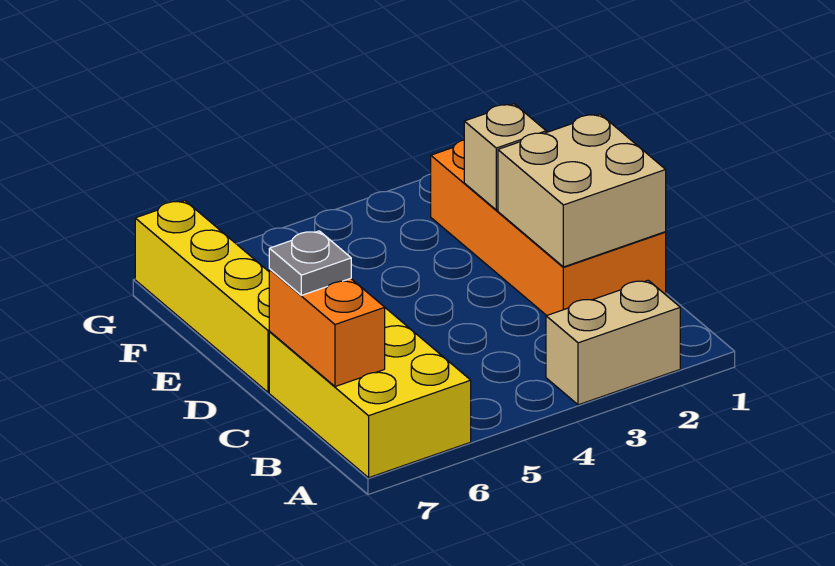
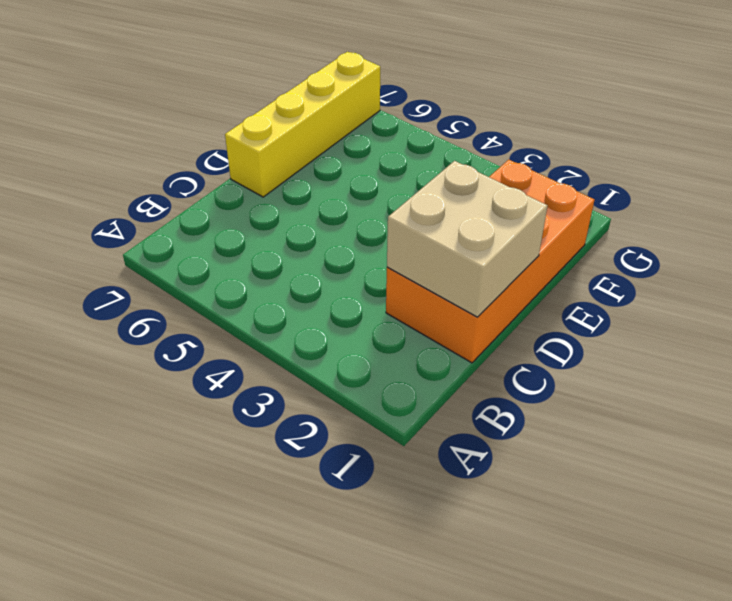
none -> tan brick A2:A3 level 1
none -> yellow brick A6:C7 level 1

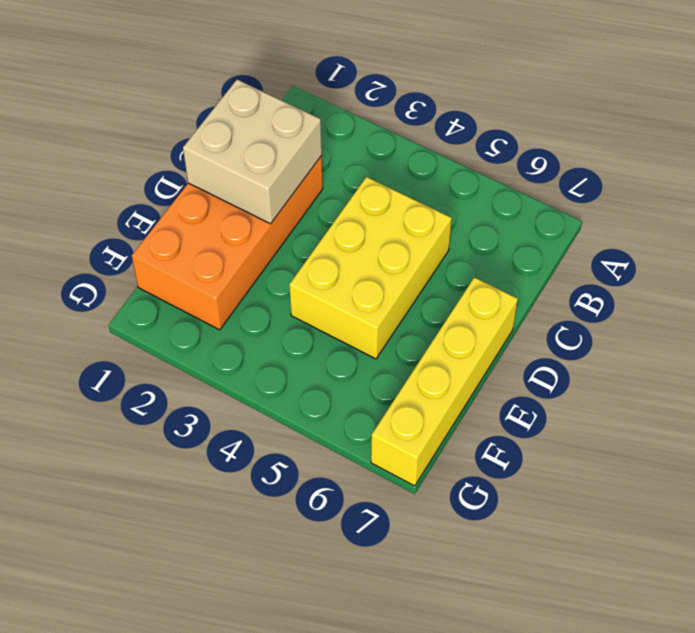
yellow brick C4:E5 level 1 -> yellow brick A6:C7 level 1
none -> tan brick A2:A3 level 1
none -> orange brick B7:C7 level 2

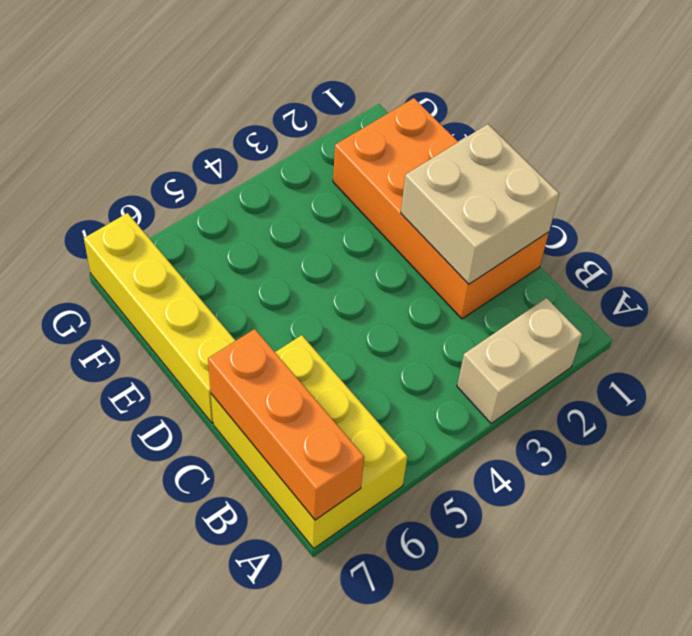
orange brick A7:C7 level 2 -> orange brick B7:C7 level 2
none -> tan brick E2 level 2
none -> grey plate C7 level 3

